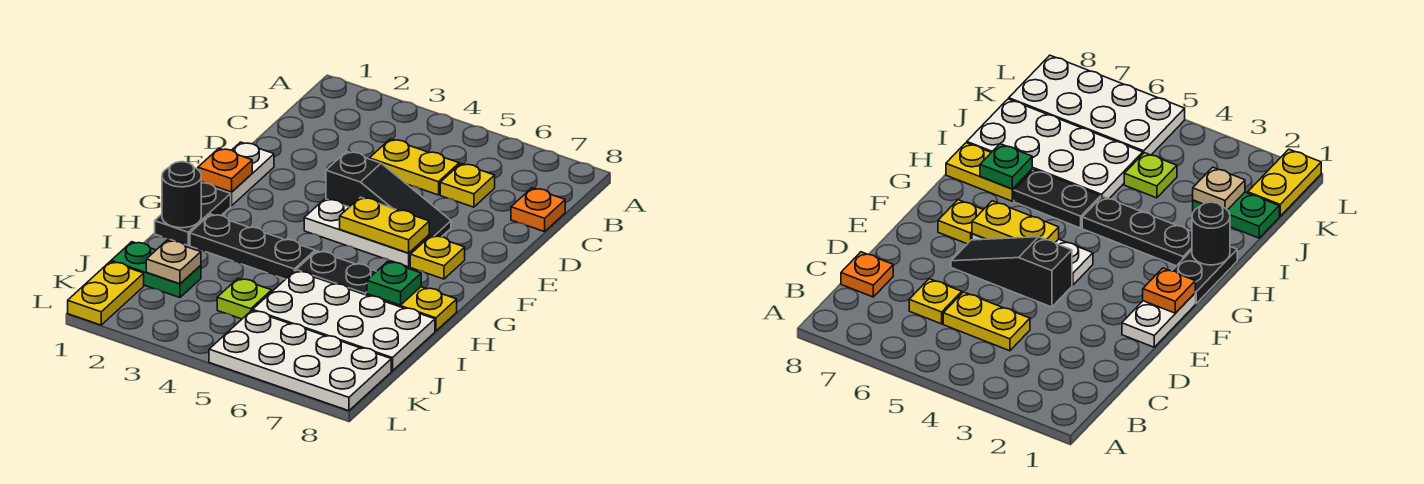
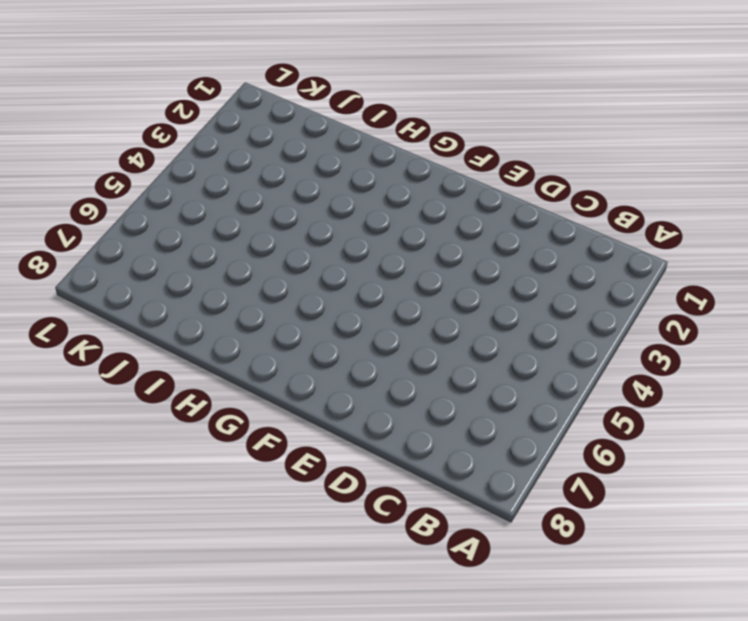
none -> yellow plate C4:C5 level 1
none -> yellow plate C6 level 1
none -> orange plate C8 level 1

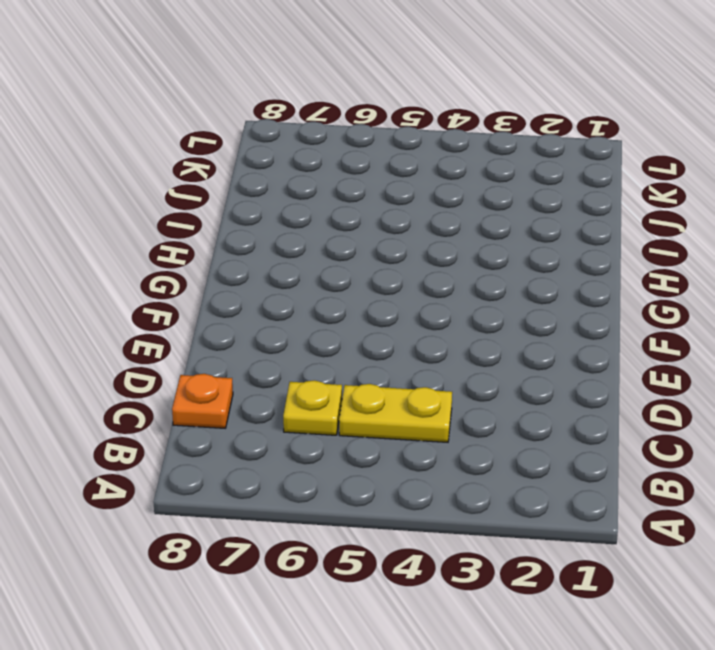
none -> white plate E1:F1 level 1
none -> black slope E4:E6 level 1 top 4
none -> white plate F4:F6 level 1

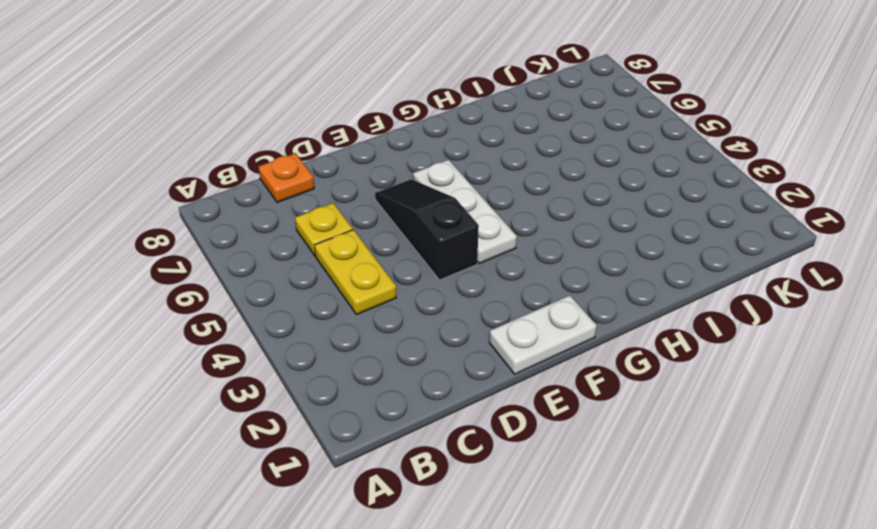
none -> yellow plate F7 level 1
none -> black plate G1:H1 level 1
none -> black plate H2:H4 level 1

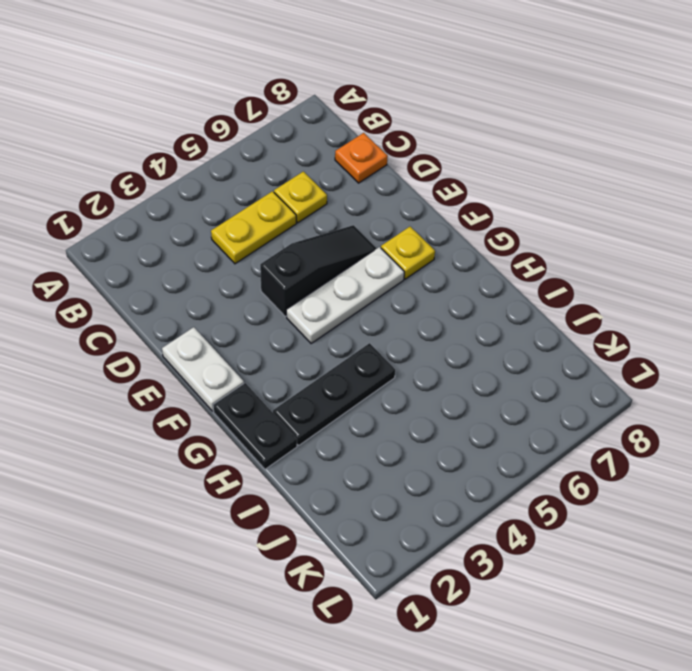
none -> black plate H5:H6 level 1
none -> yellow plate H7:H8 level 1
none -> white plate I5:J8 level 1

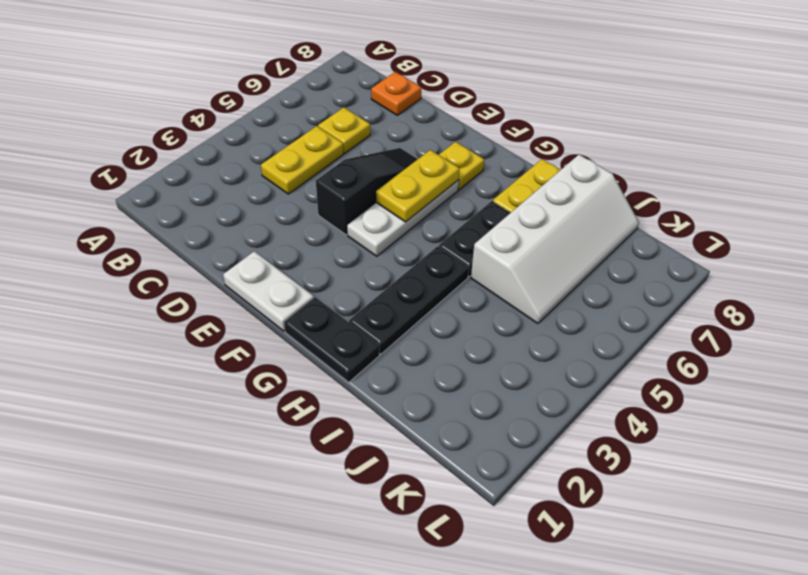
white slope I5:J8 level 1 top I -> white plate I5:J8 level 1
none -> green plate J1:J2 level 1
none -> lime plate J4 level 1
none -> yellow plate K1:L1 level 1

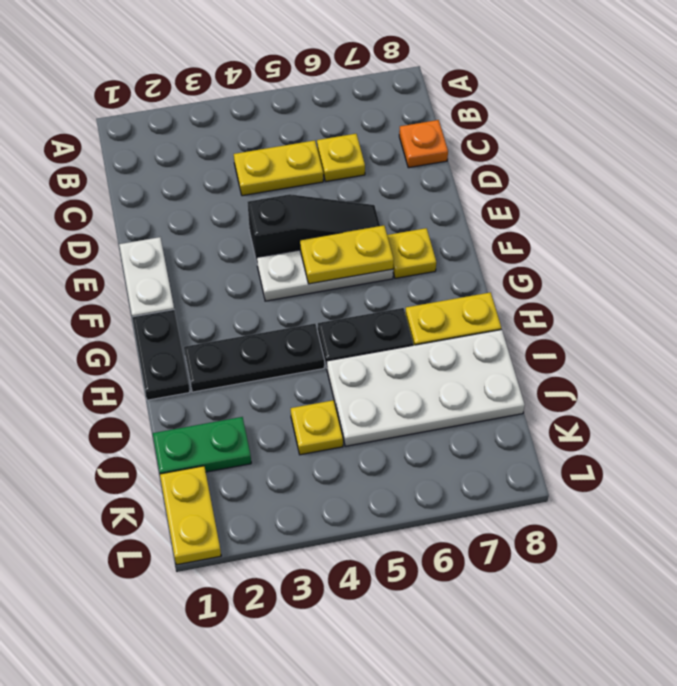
yellow plate J4 level 1 -> lime plate J4 level 1
none -> white plate K5:L8 level 1
none -> orange plate F1 level 2
none -> black round brick H1 level 2

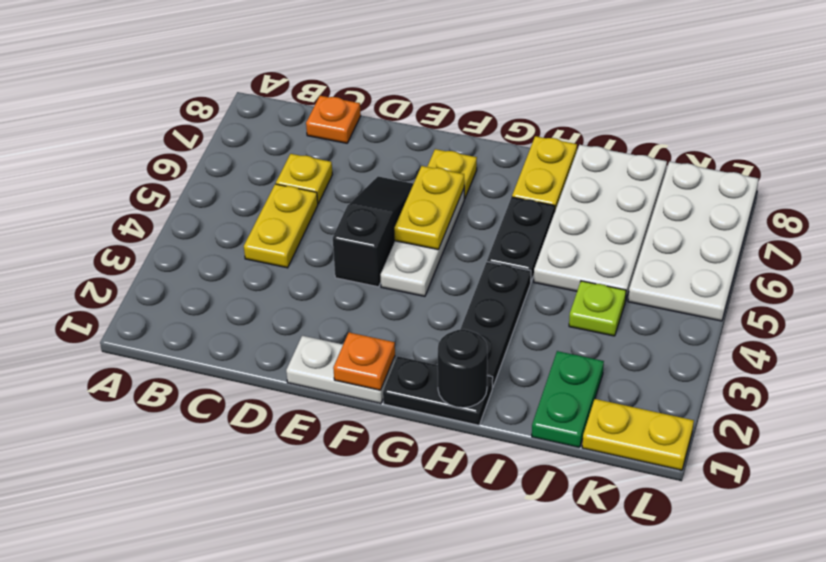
none -> green plate H7 level 2
none -> tan plate J2 level 2

